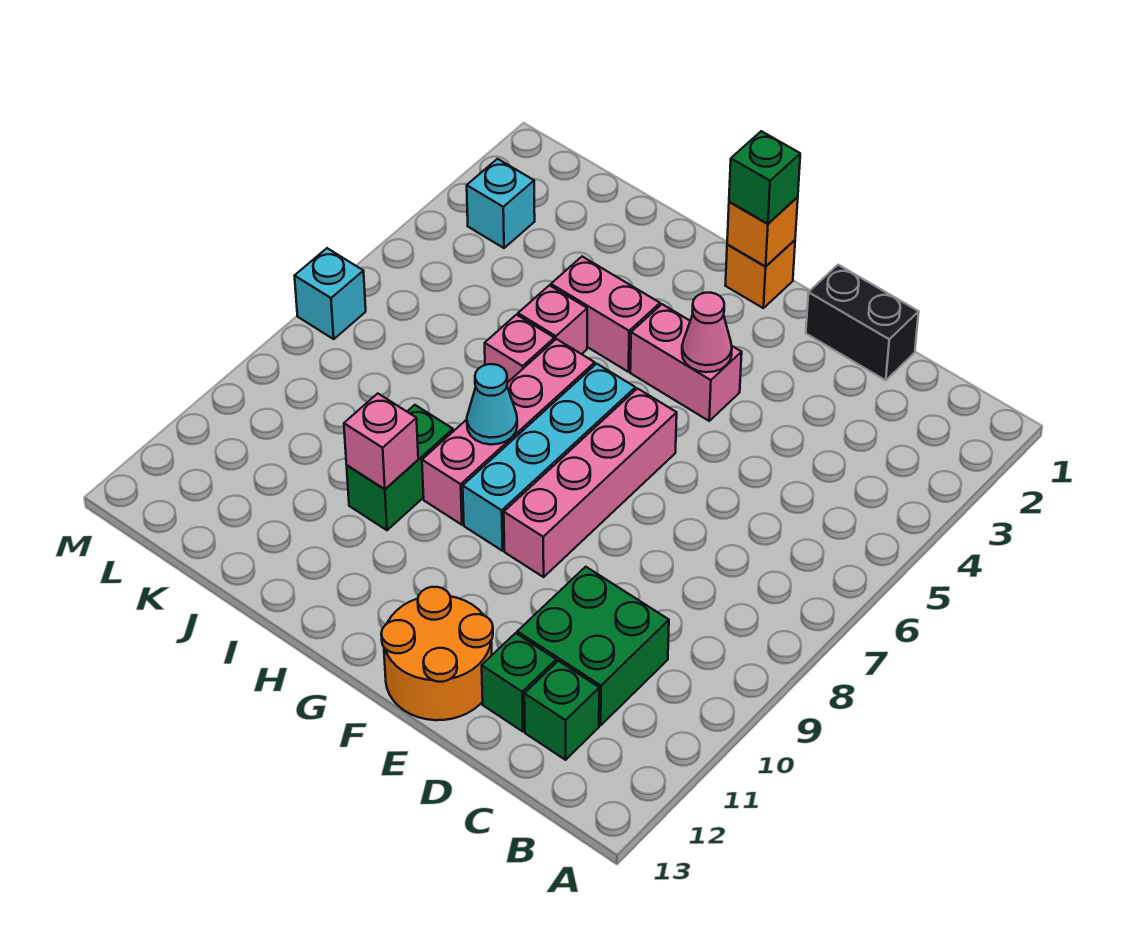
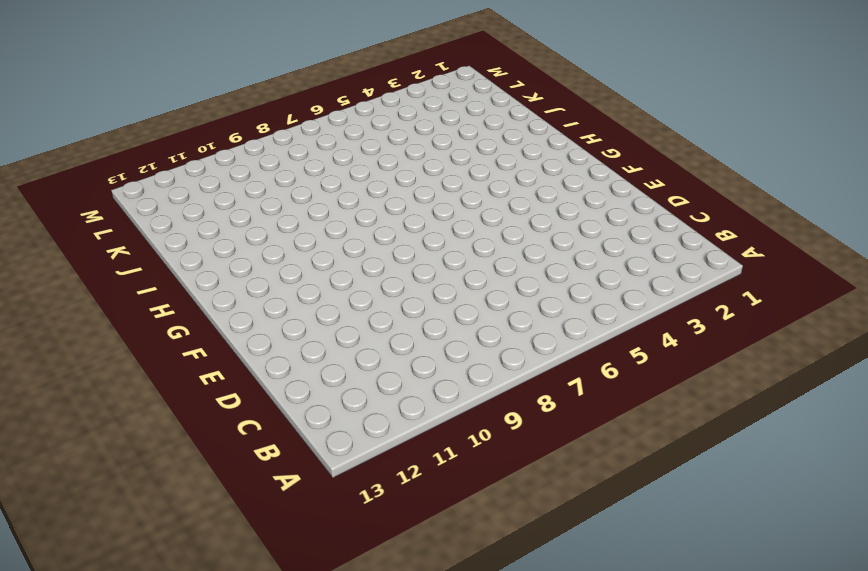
none -> green brick C10:D11 level 1
none -> green brick C12 level 1
none -> black brick D1:E1 level 1

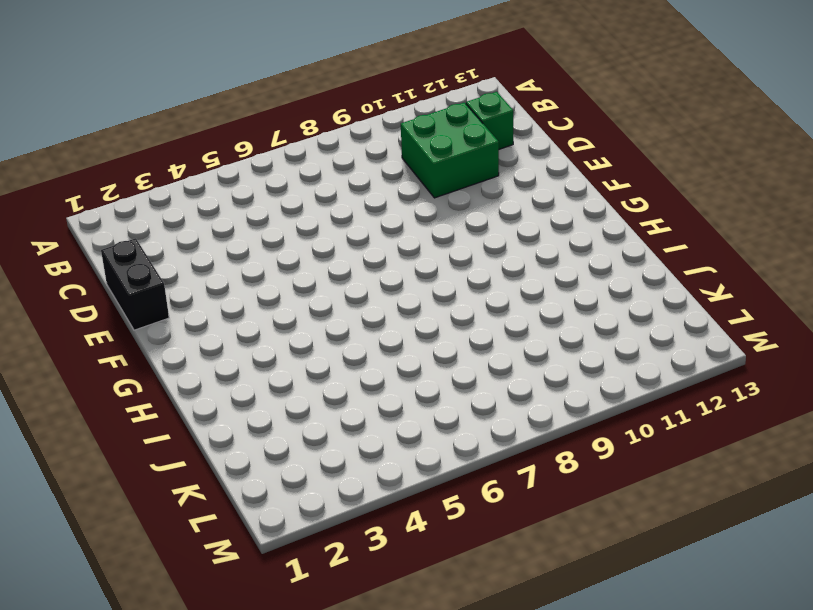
none -> green brick D12 level 1
none -> orange round brick E12:F13 level 1
none -> pink brick F4:G4 level 1

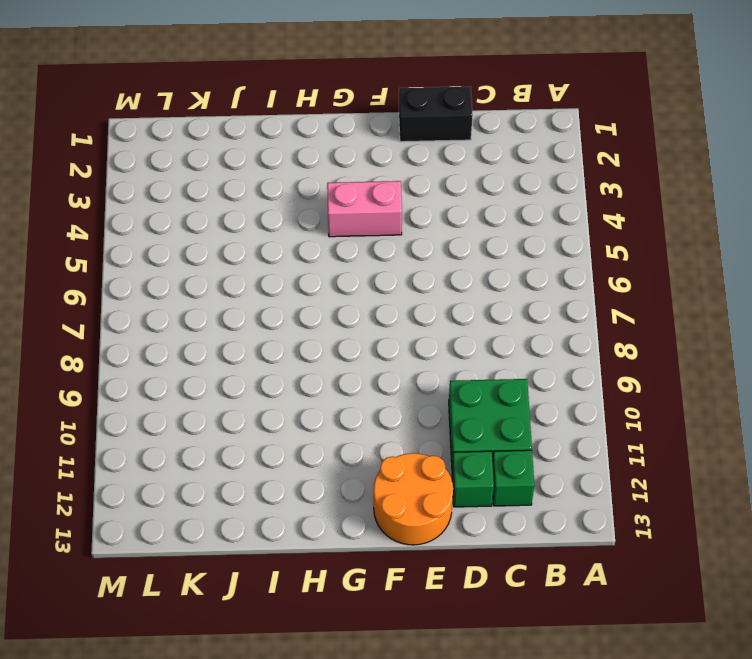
none -> pink brick F6:F9 level 1
none -> orange brick G1 level 1
none -> cyan brick G6:G9 level 1

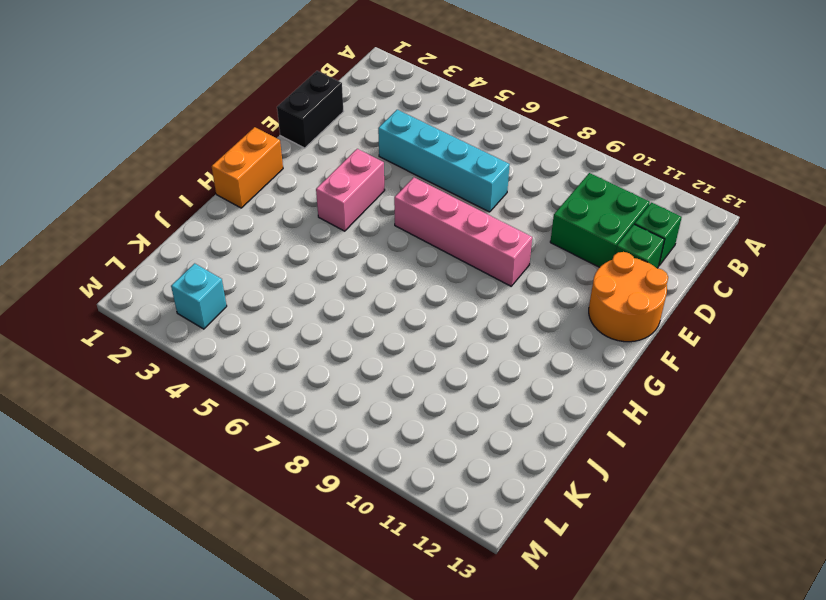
cyan brick D4:D7 level 1 -> cyan brick G6:G9 level 1
orange brick G1:H1 level 1 -> orange brick G1 level 1
none -> pink brick H4:I4 level 1
none -> pink brick H6:H9 level 1
none -> pink brick I5 level 1

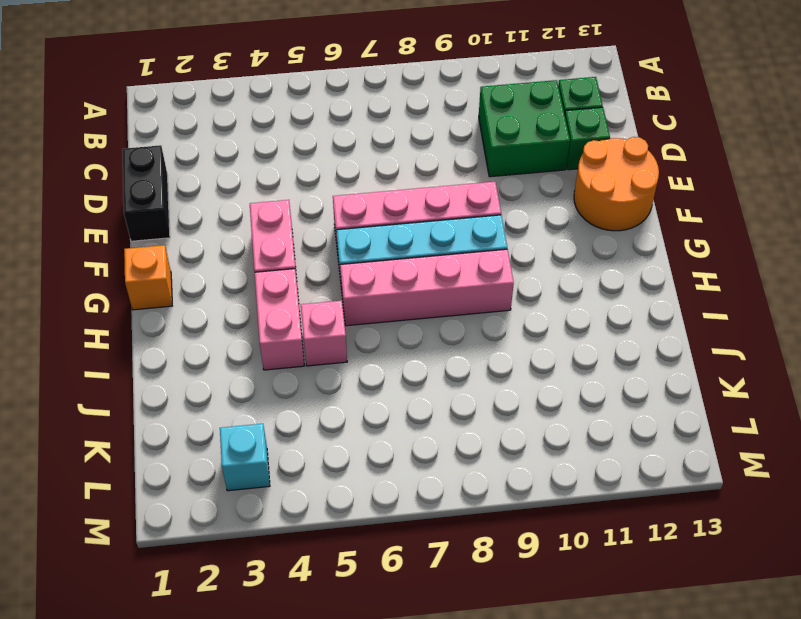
none -> pink brick I6 level 1
none -> green brick I9:I10 level 1
none -> cyan brick M7 level 1

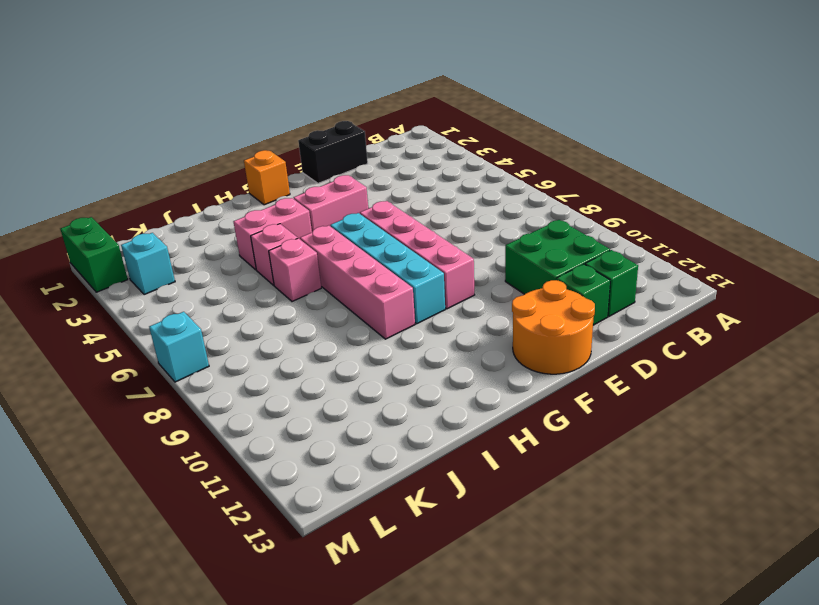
green brick M1:M2 level 1 -> green brick I9:I10 level 1
none -> pink cone F4 level 2
none -> orange brick G1 level 2
none -> cyan cone H8 level 2

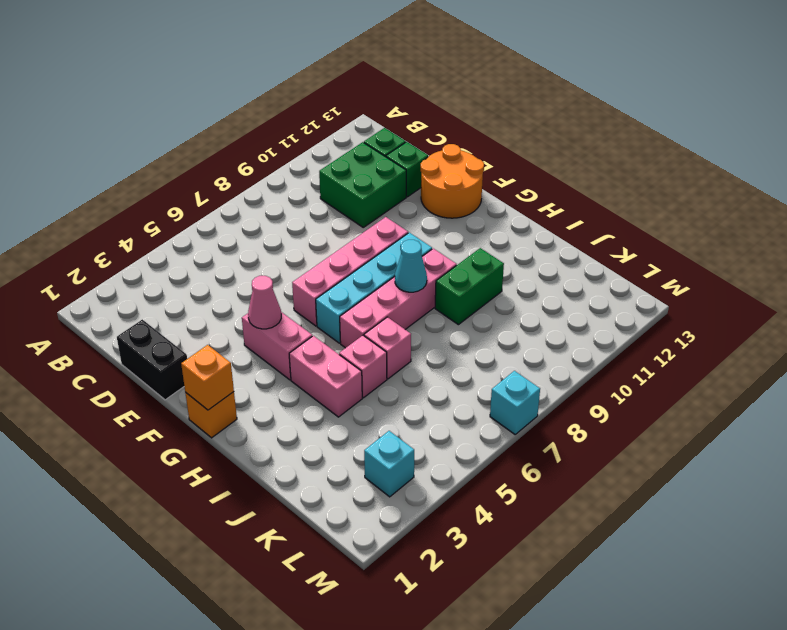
none -> pink brick I10 level 2
none -> green brick G1 level 3

